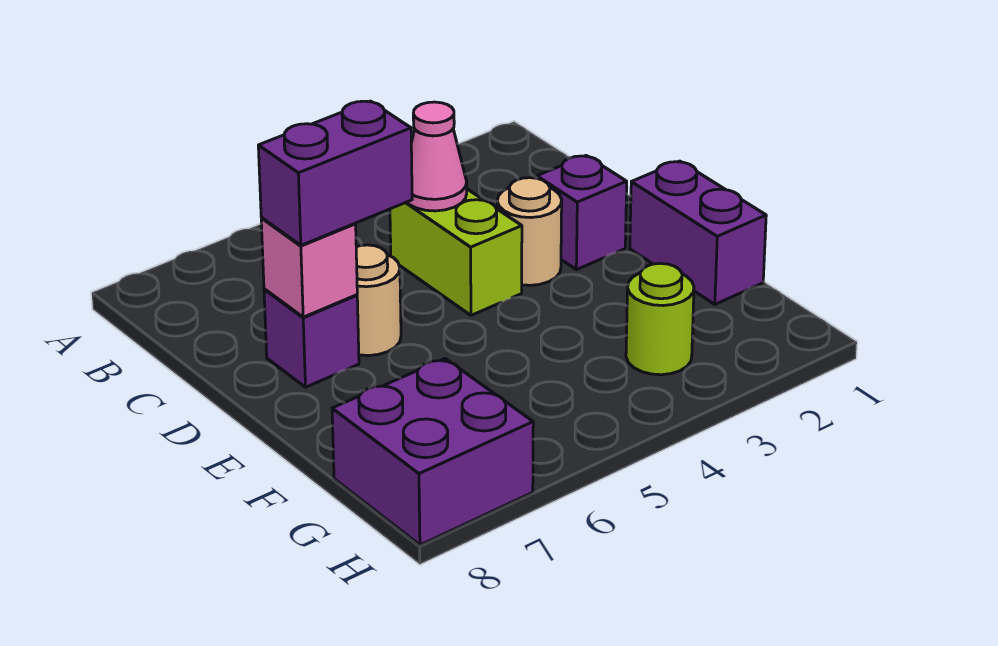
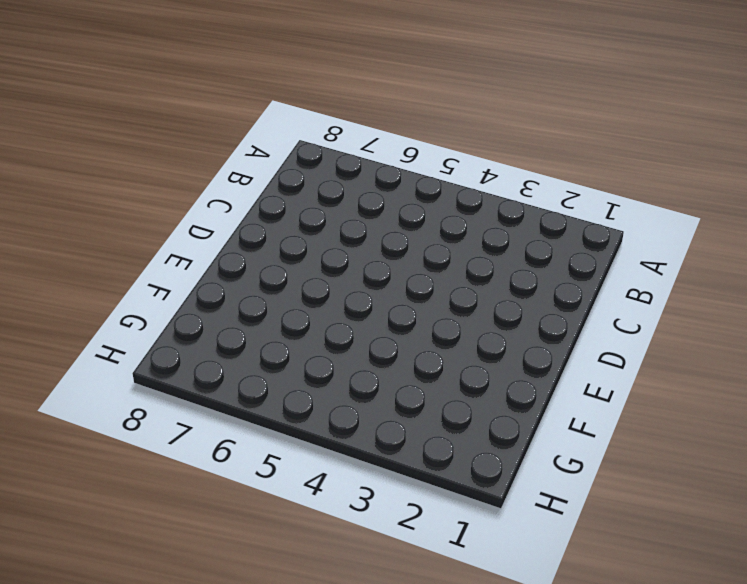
none -> lime brick C4:D4 level 1
none -> purple brick D2 level 1

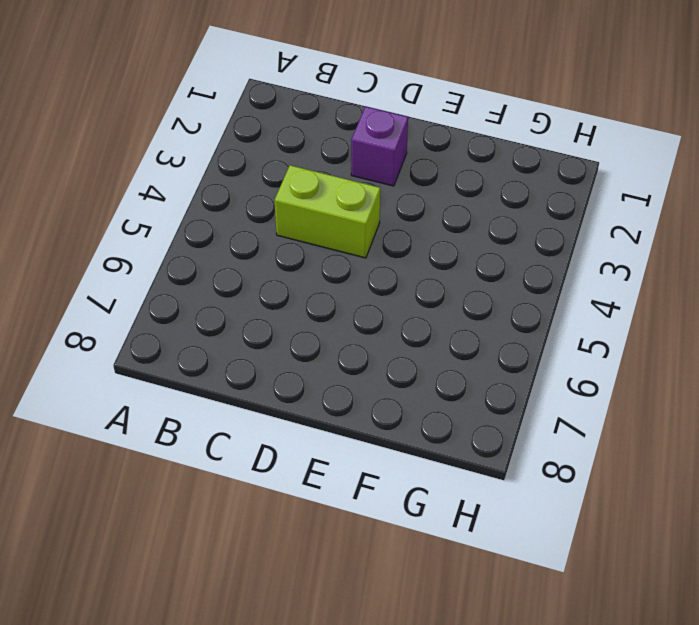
none -> tan round brick D3 level 1
none -> tan round brick D6 level 1

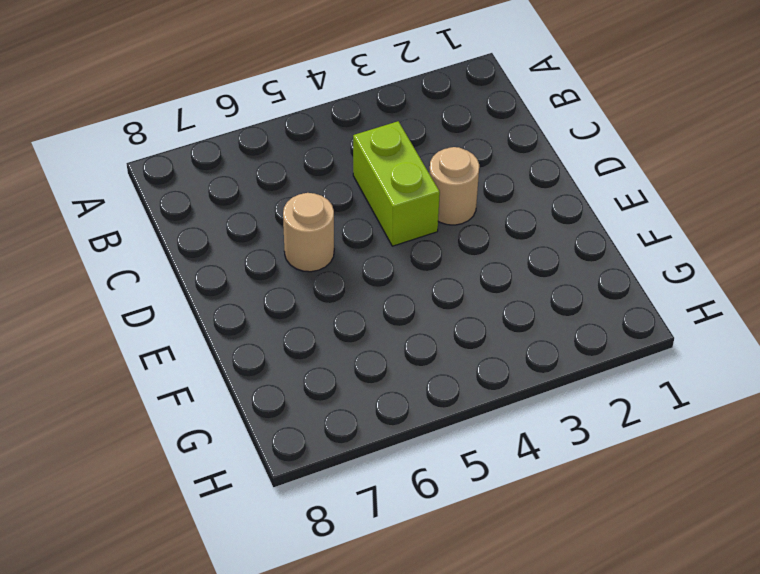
none -> purple brick D2 level 1
none -> purple brick D7 level 1

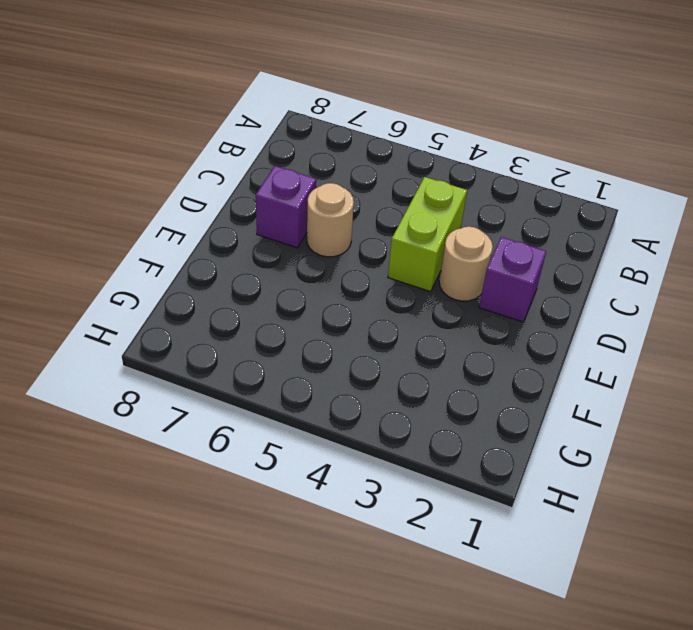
none -> purple brick E1:F1 level 1
none -> lime round brick G3 level 1

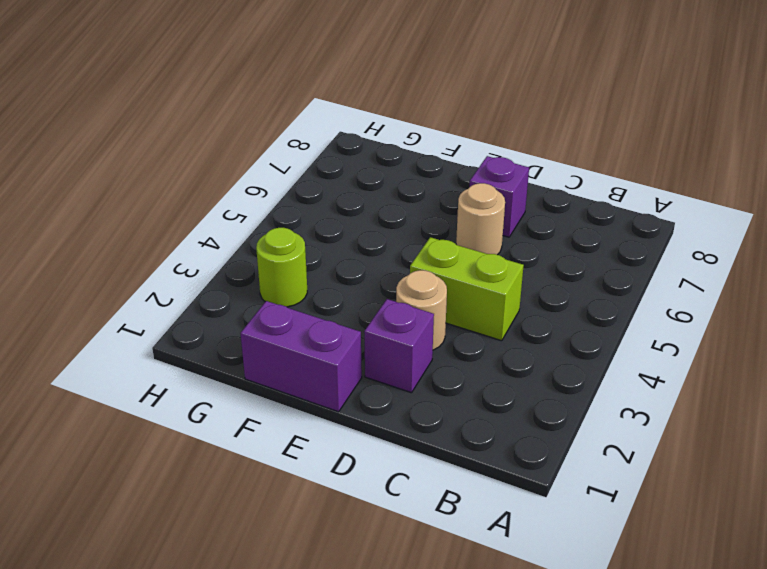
none -> purple brick G7:H8 level 1
none -> pink cone C4 level 2

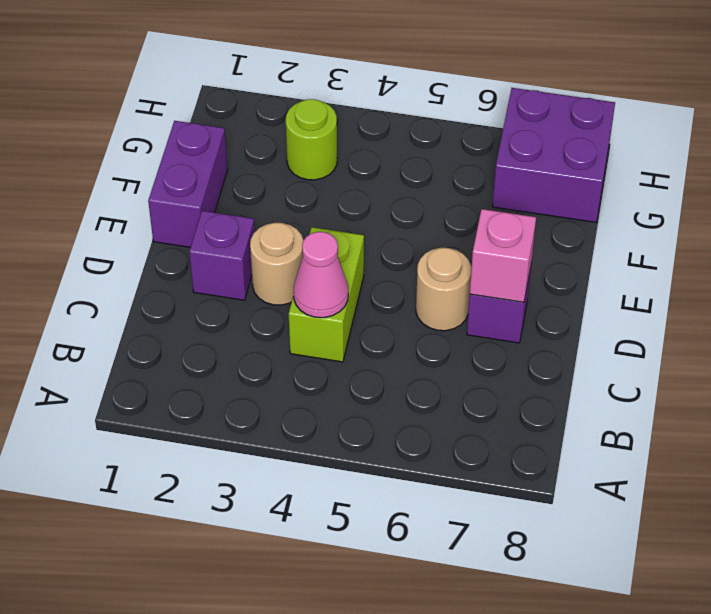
none -> purple brick D6:D7 level 3

